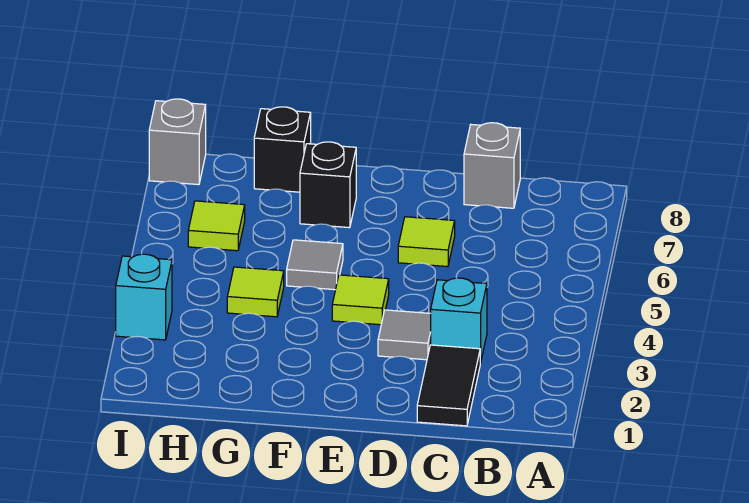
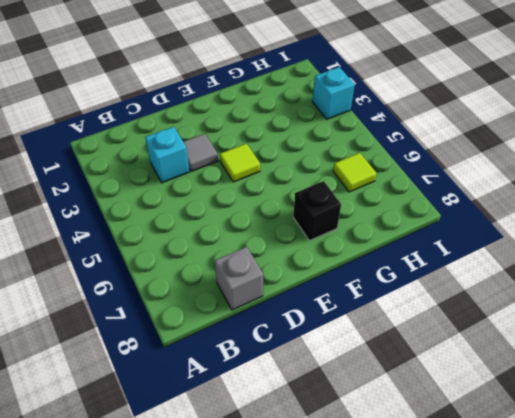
none -> black tile C1:C2 level 1
none -> lime tile D6 level 1
none -> grey tile F5 level 1

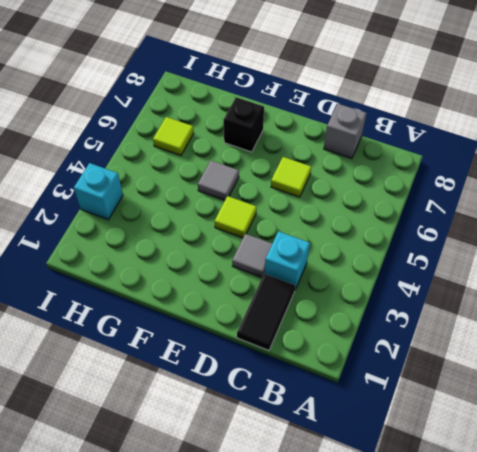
none -> lime tile G4 level 1
none -> black brick G8 level 1
none -> grey brick I8 level 1

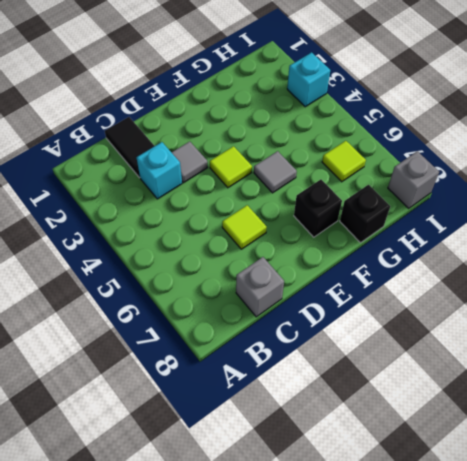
none -> lime tile G4 level 1

